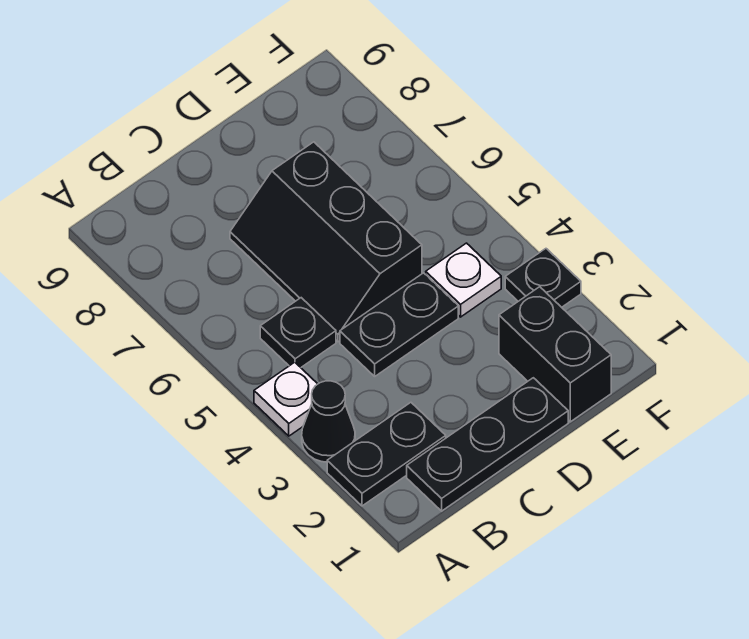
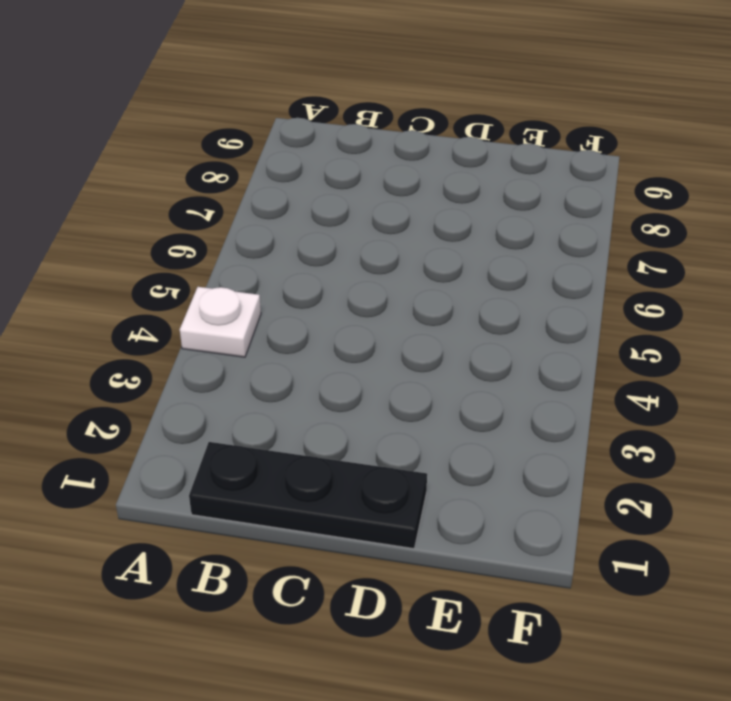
none -> black plate A2:B2 level 1
none -> black cone A3 level 1

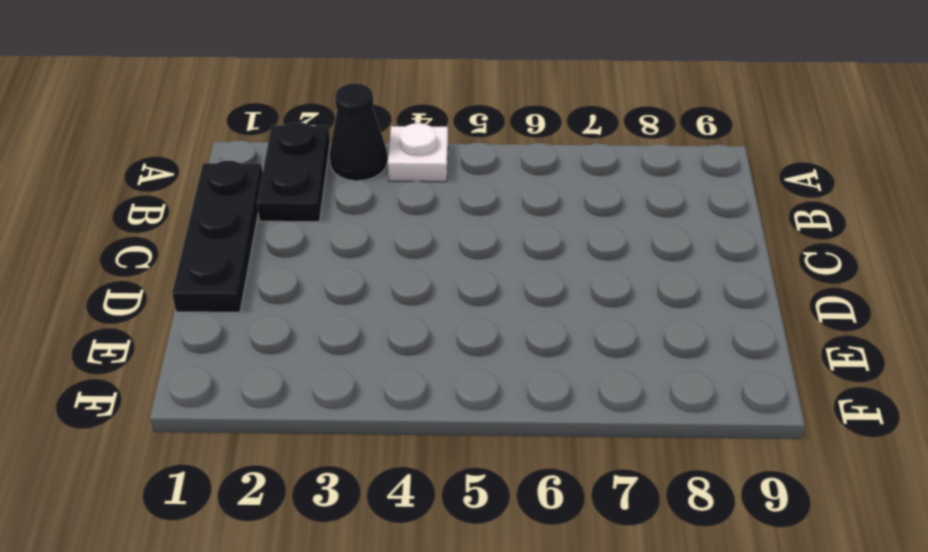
none -> black plate B5 level 1
none -> black plate C4:D4 level 1

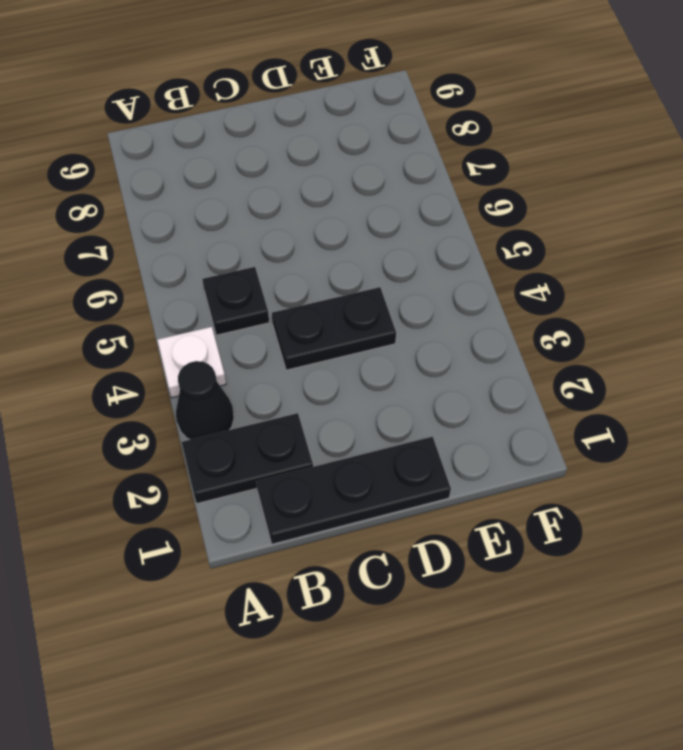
none -> black slope C5:D7 level 1 top D
none -> black brick E1:E2 level 1

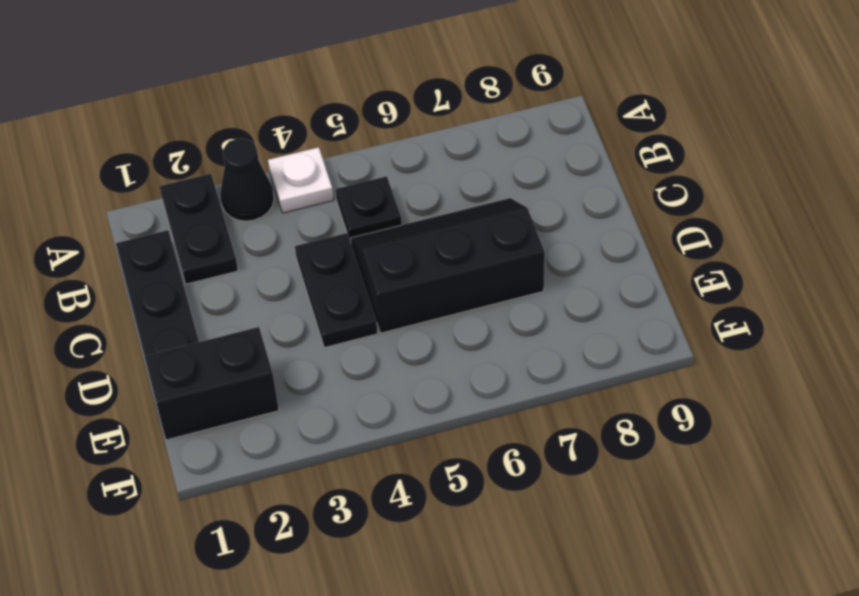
none -> white plate E4 level 1
none -> black plate F3 level 1

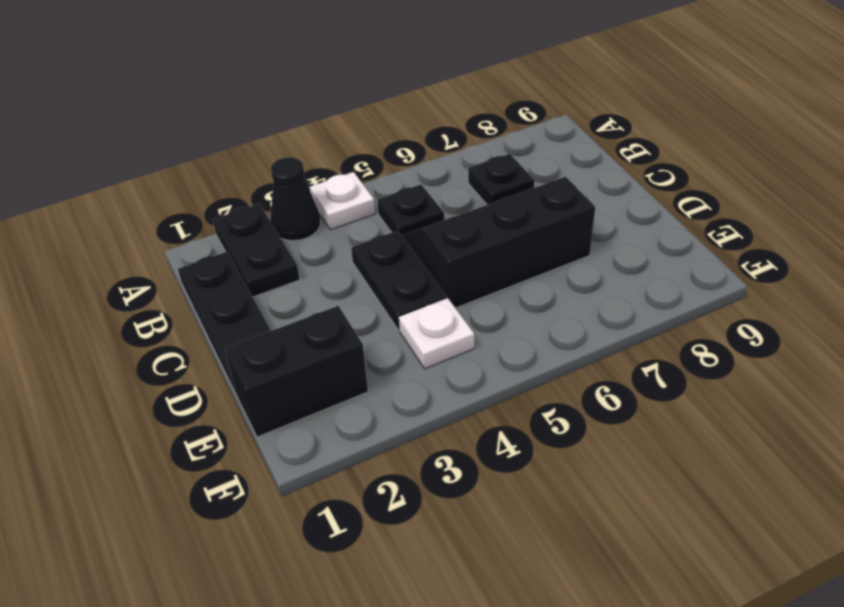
black plate B7 level 1 -> black plate F3 level 1

